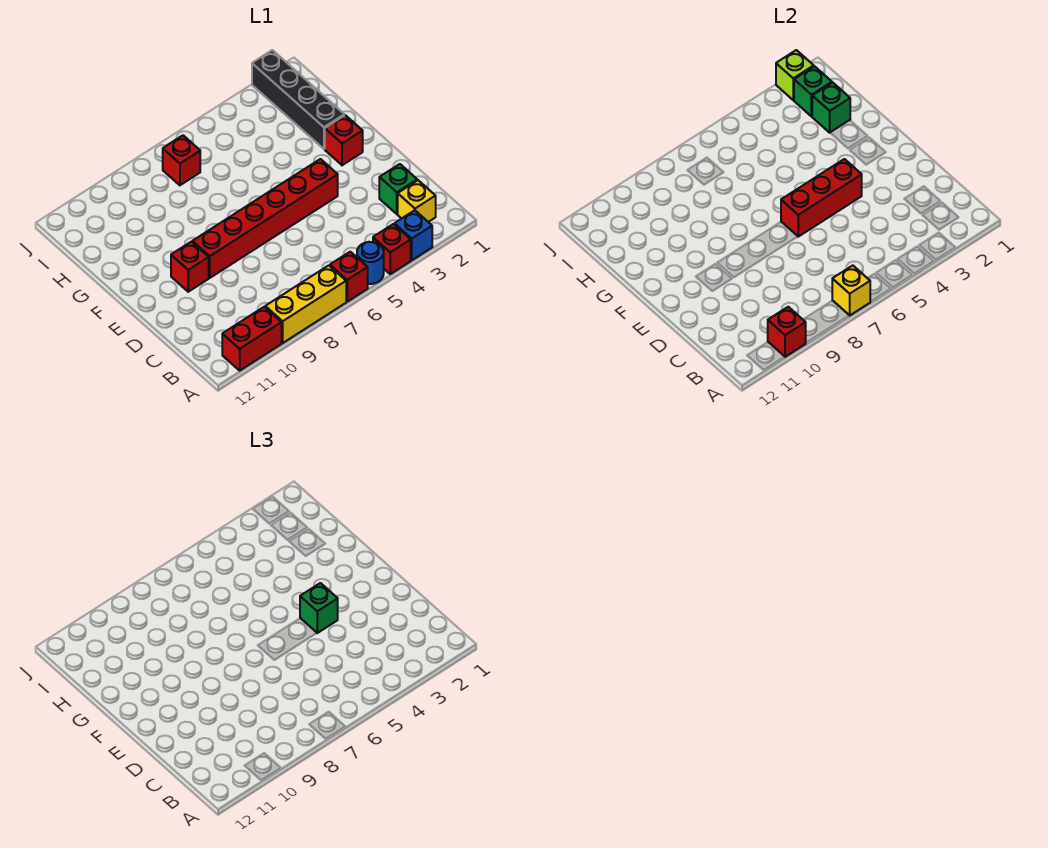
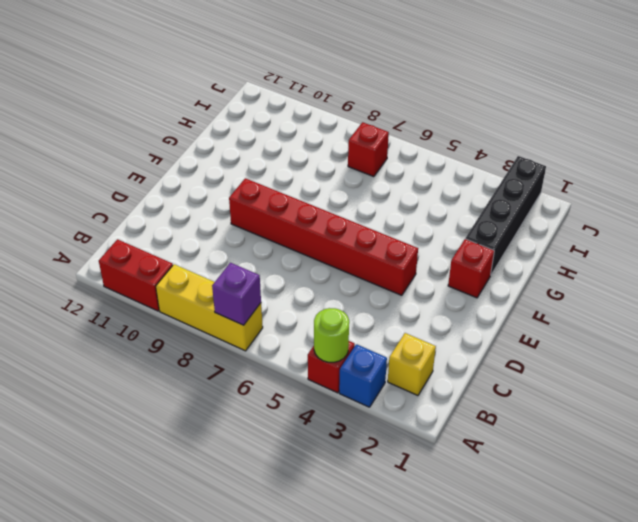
lime round brick A4 level 2 -> none
purple brick A7 level 2 -> yellow brick A7 level 2
none -> blue round brick A5 level 1
none -> red brick A6 level 1
none -> green brick C2 level 1

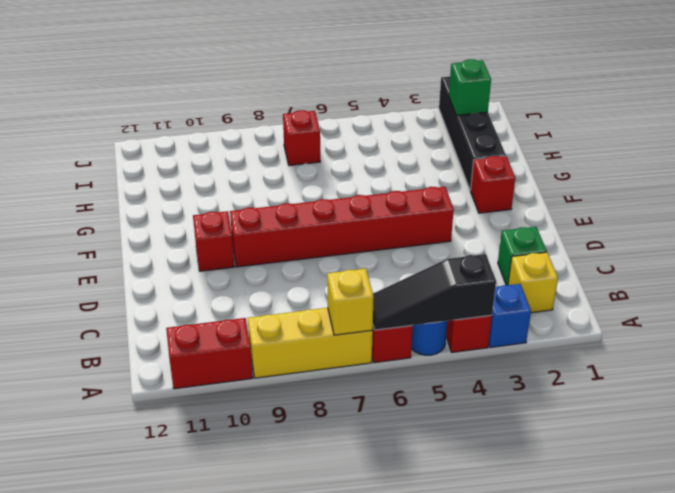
black slope A4:A6 level 2 top 4 -> none
none -> red brick A10 level 2
none -> red brick E4:E6 level 2
none -> green brick H2 level 2

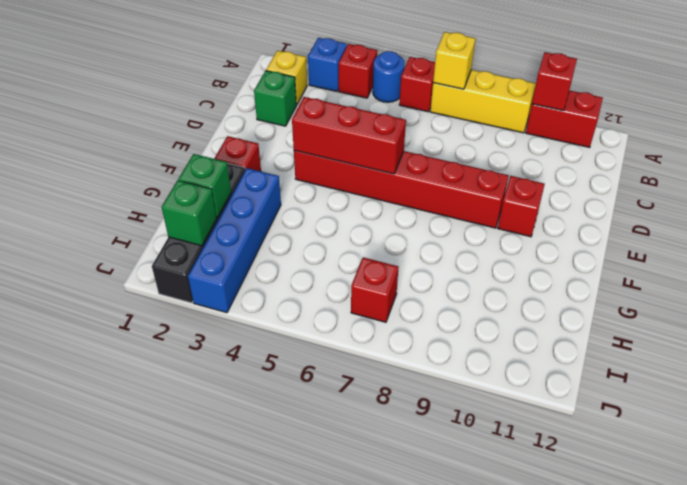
blue brick G3:J3 level 1 -> none
none -> lime brick J2 level 2
none -> green brick E4 level 3

